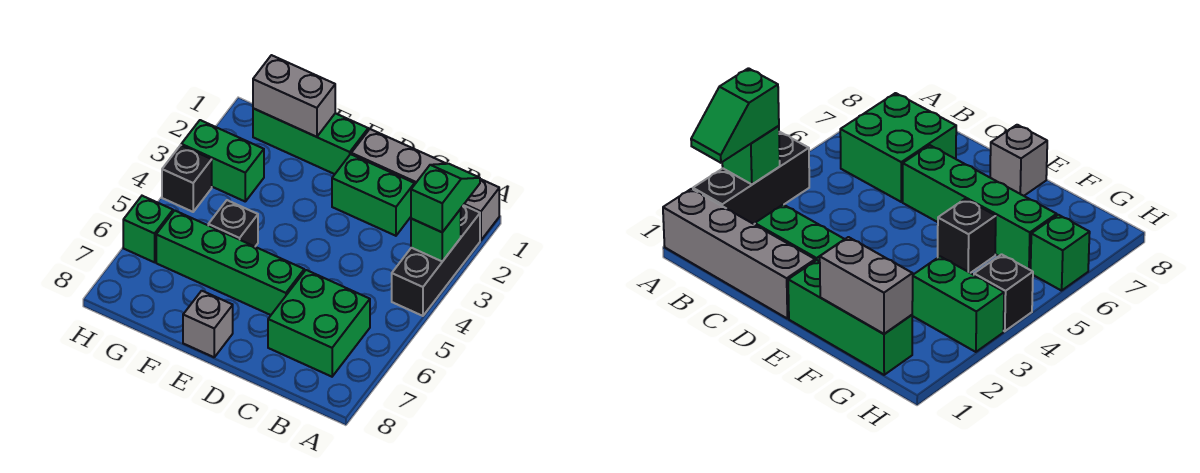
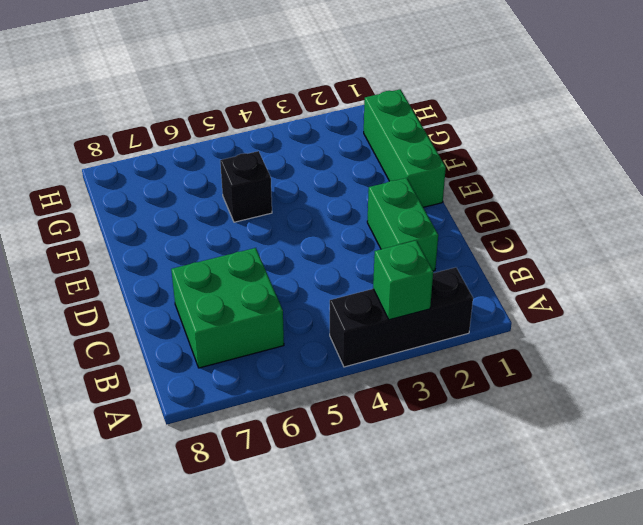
none -> grey brick A1:D1 level 1
none -> green brick D6:G6 level 1
none -> grey brick E8 level 1

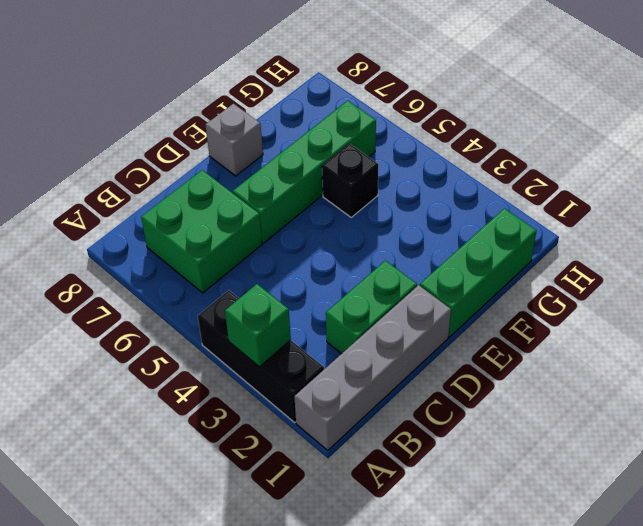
none -> green brick G3:H3 level 1
none -> black brick H4 level 1
none -> green brick H6 level 1

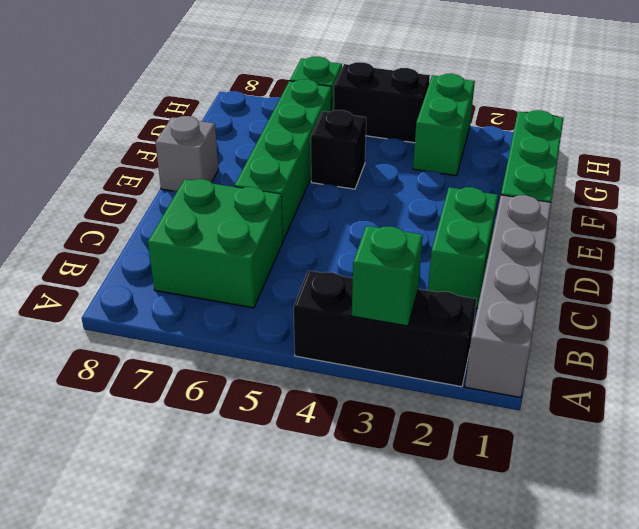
black brick H4:H5 level 1 -> black brick H4 level 1
none -> grey brick F1:G1 level 2
none -> green slope A2:A3 level 3 top 3

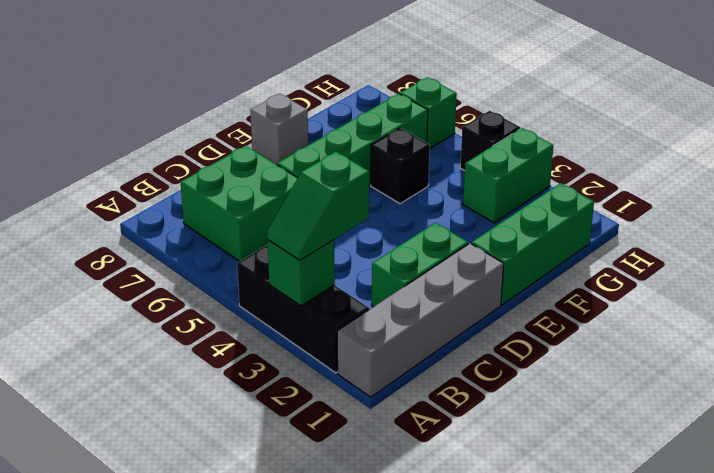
green slope A3:B3 level 3 top B -> green slope A2:A3 level 3 top 3
none -> grey brick F1:G1 level 2

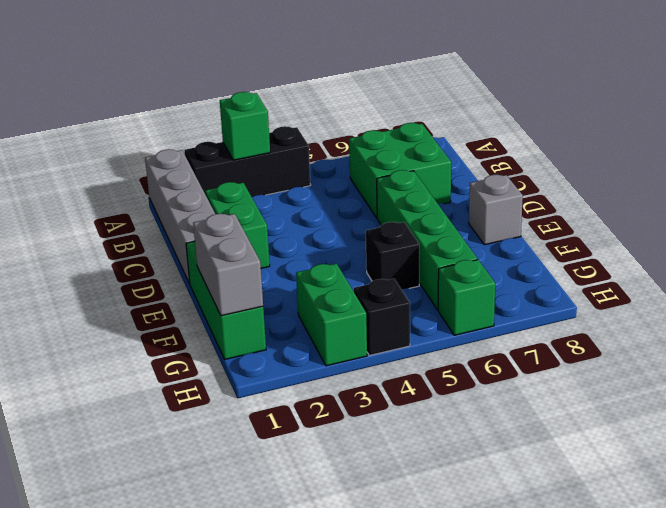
none -> green slope A2:A3 level 3 top 3

